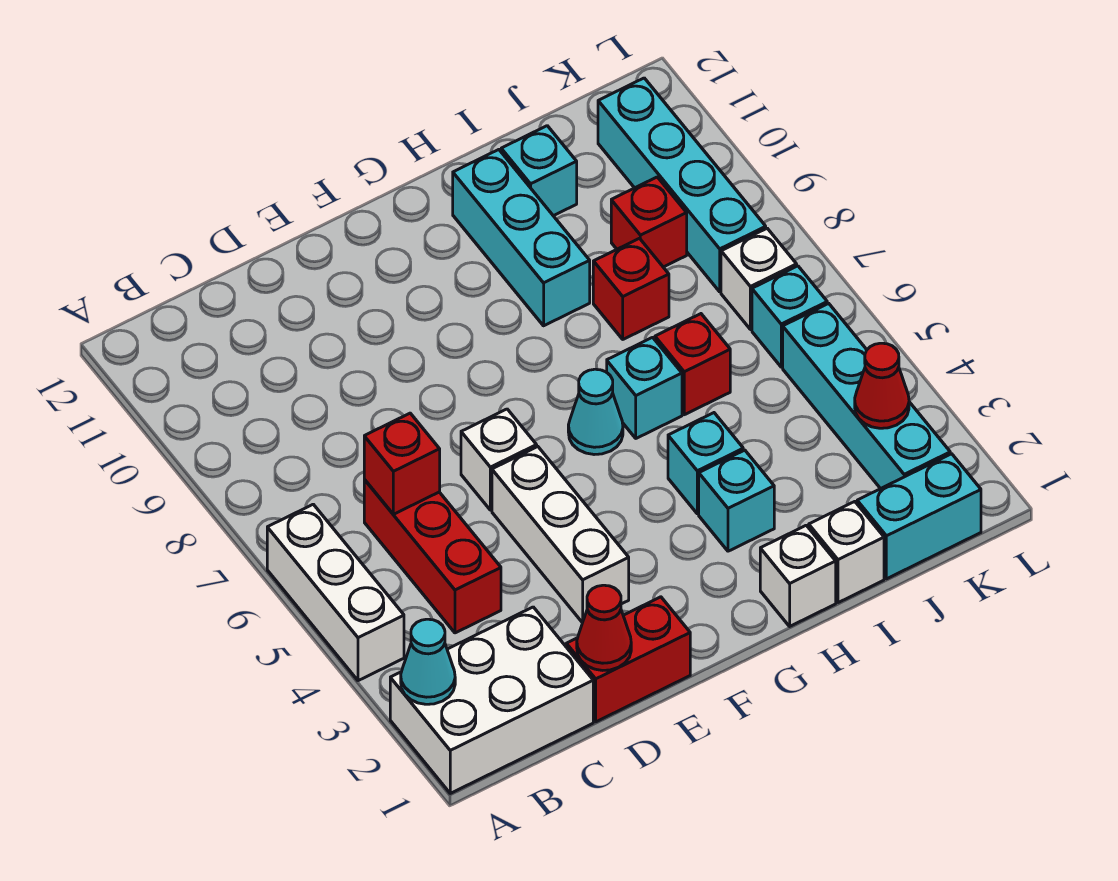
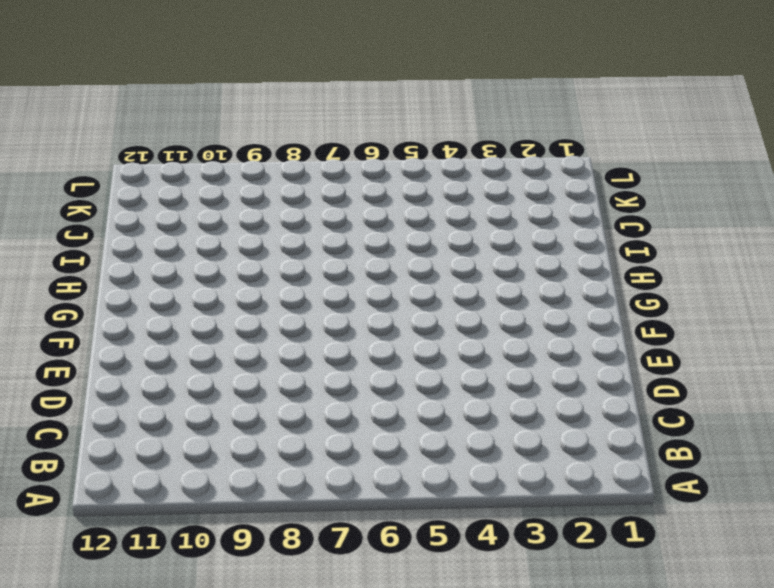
none -> white brick A1:C2 level 1
none -> white brick A4:A6 level 1
none -> red brick C4:C6 level 1

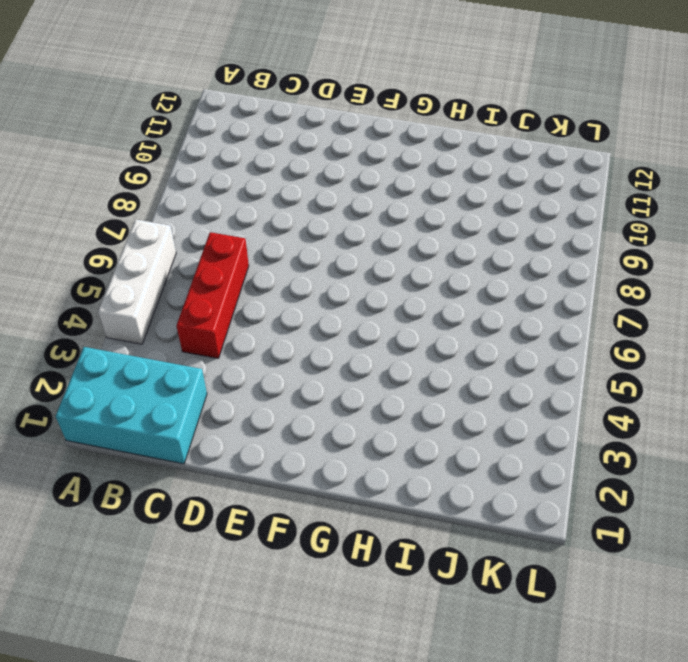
cyan brick A1:C2 level 1 -> white brick A1:C2 level 1
none -> red brick D1:E1 level 1
none -> white brick E3:E5 level 1
none -> white brick E6 level 1

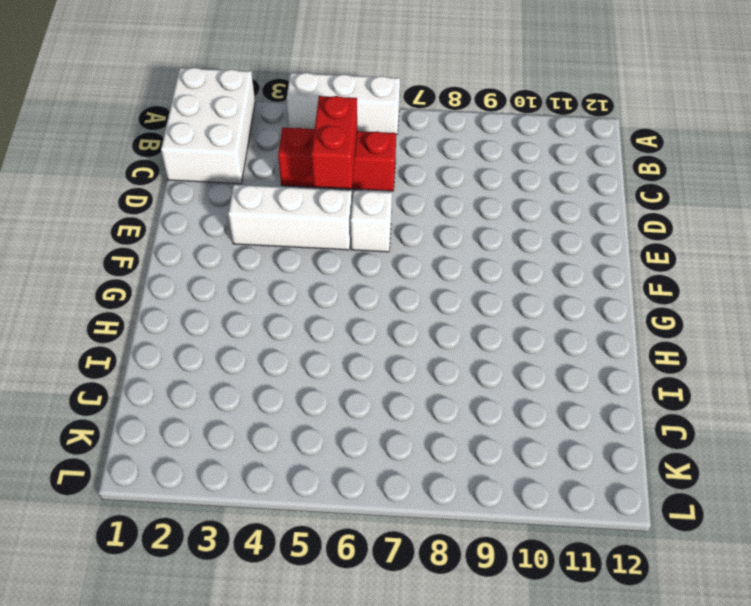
red brick C5:D5 level 2 -> red brick D1:E1 level 1
none -> cyan cone G6 level 1
none -> white brick H1 level 1
none -> cyan brick H3 level 1

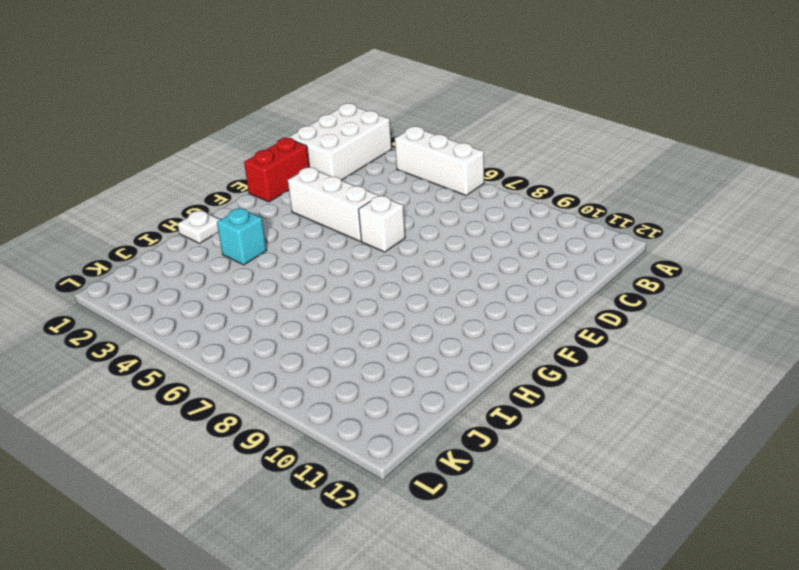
white plate H1 level 1 -> white brick H1 level 1
none -> red brick C4:C6 level 1
none -> cyan cone G6 level 1
none -> cyan brick H4 level 1

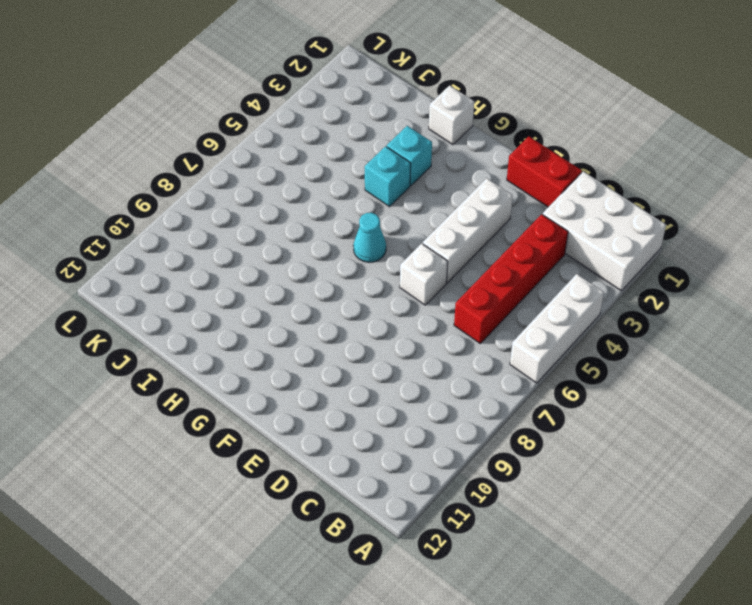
red brick C3:C6 level 1 -> red brick C4:C6 level 1
none -> cyan brick H6 level 1
none -> cyan brick H9:H11 level 1
none -> white brick I1 level 1

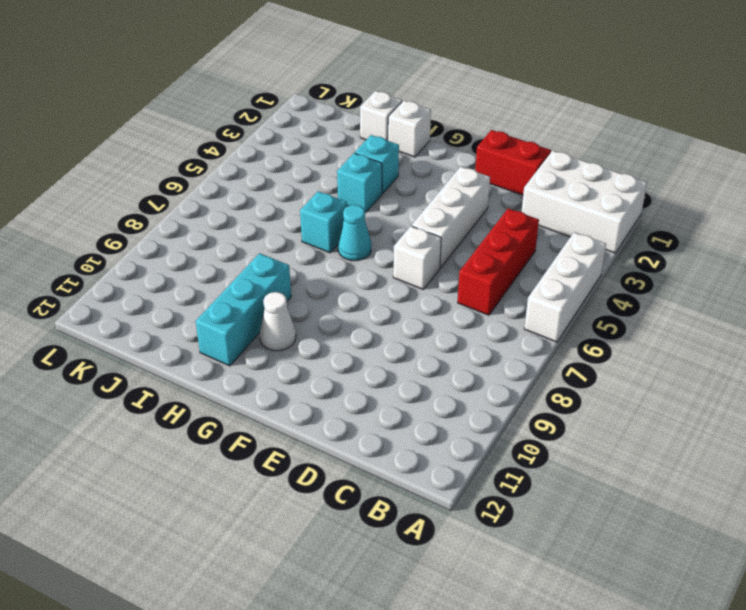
white cone G10 level 1 -> none
none -> red brick I6 level 1
none -> red brick I8 level 1
none -> cyan brick I11 level 1

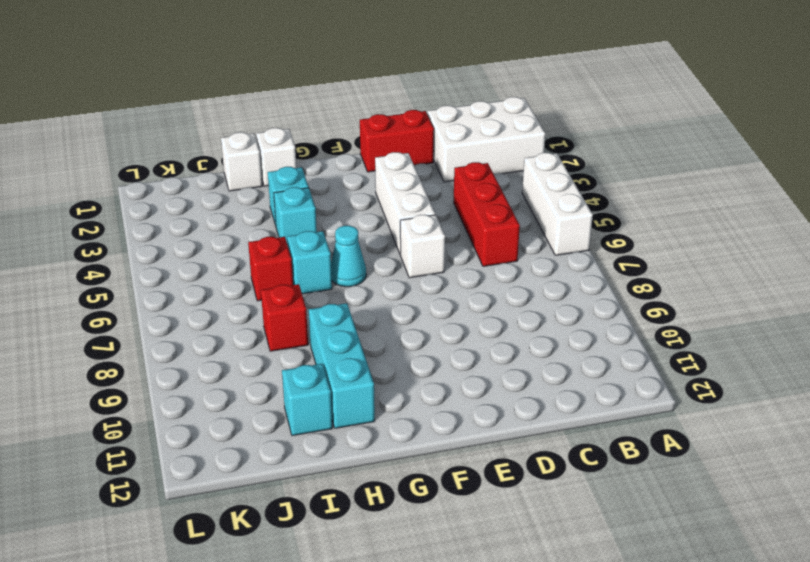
none -> cyan brick J1:K1 level 1
none -> red brick J9 level 1
none -> cyan brick K2:K5 level 1

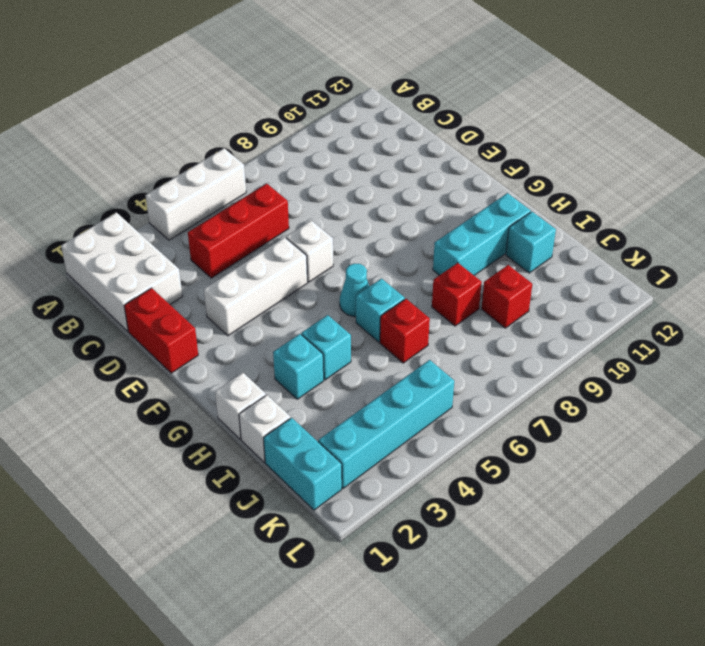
none -> cyan brick K6 level 1
none -> white brick K7 level 1
none -> cyan brick K8:K11 level 1

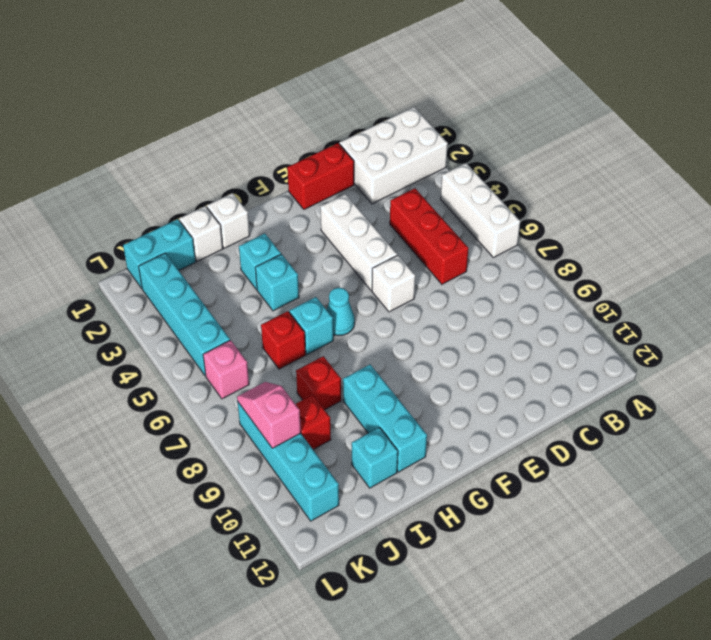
pink brick K6 level 1 -> cyan brick K6 level 1
pink slope K8:K9 level 2 top 9 -> none
none -> white brick K7 level 1
none -> cyan cone A2 level 2
none -> red brick C6 level 2

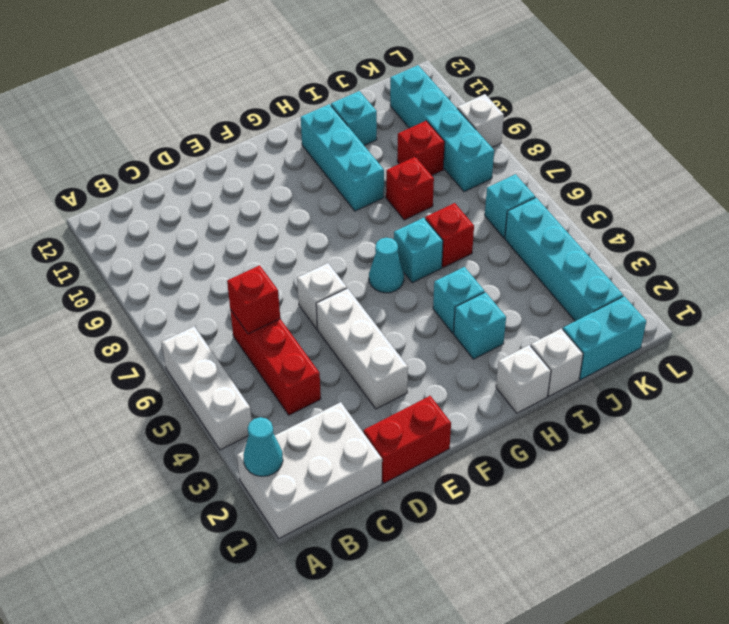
white brick L9 level 1 -> white brick K7 level 1
none -> red cone D1 level 2
none -> red cone K3 level 2

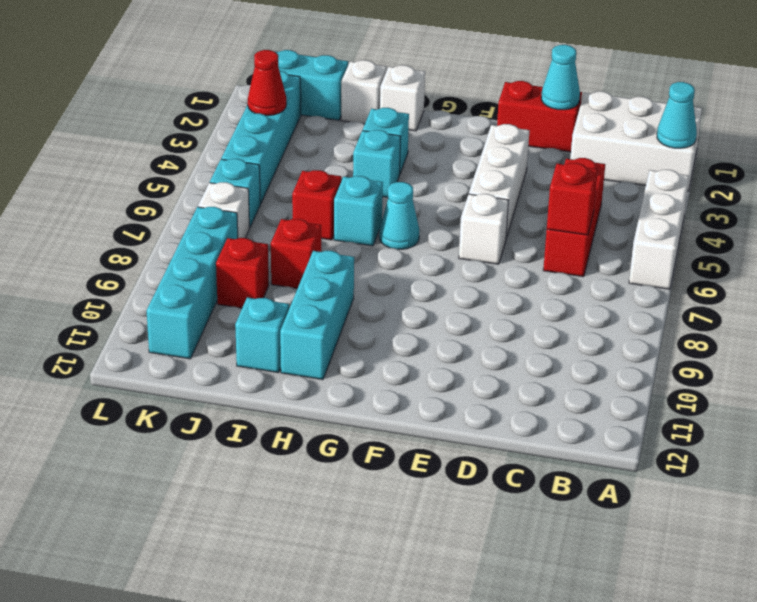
cyan cone D1 level 2 -> red cone D1 level 2

